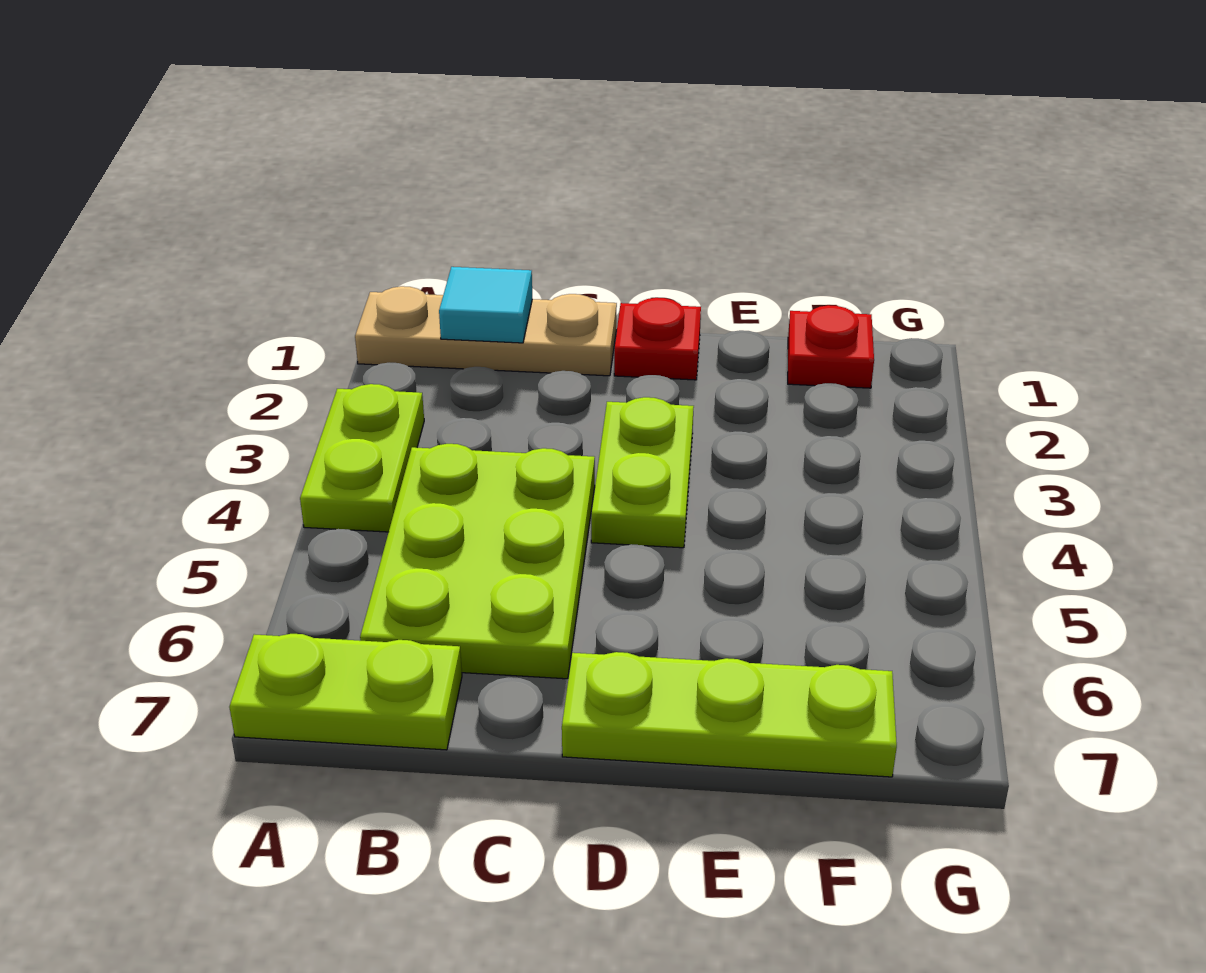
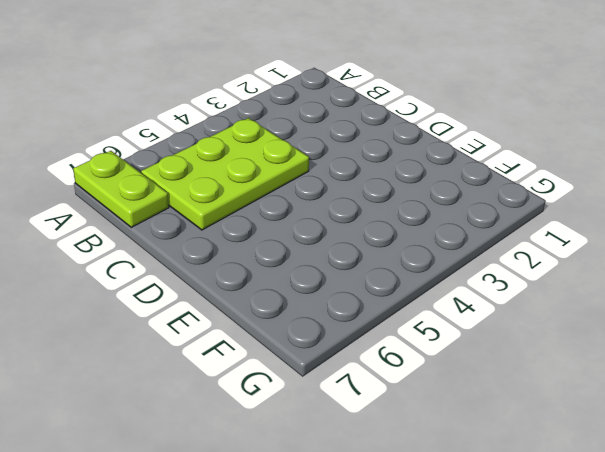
none -> tan plate A1:C1 level 1
none -> lime plate A3:A4 level 1

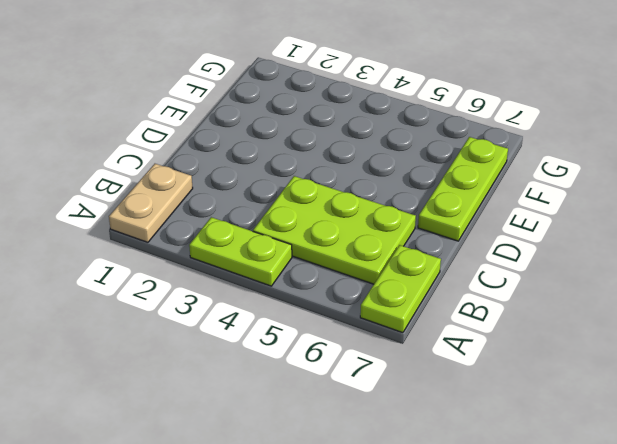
tan plate A1:B1 level 1 -> tan plate A1:C1 level 1
none -> red plate D1 level 1
none -> lime plate D3:D4 level 1

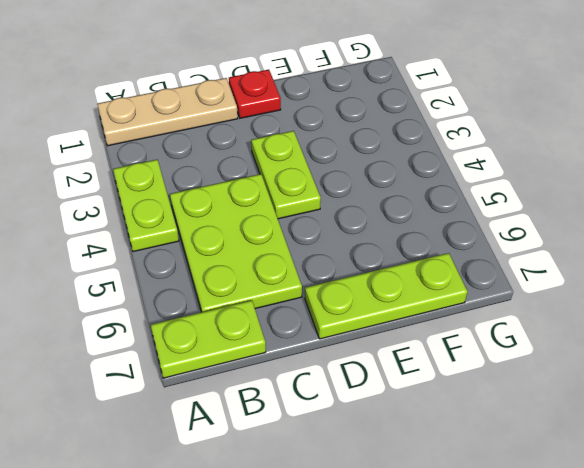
none -> red plate F1 level 1
none -> cyan tile B1 level 2

